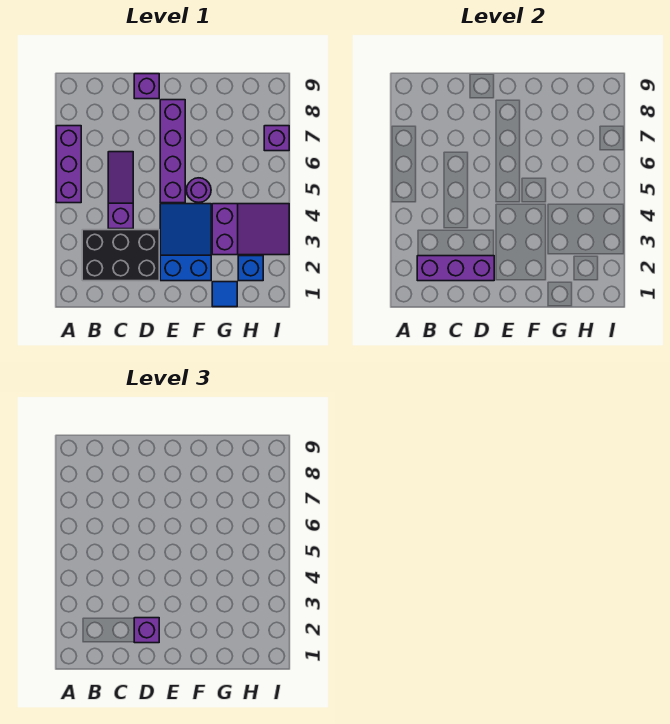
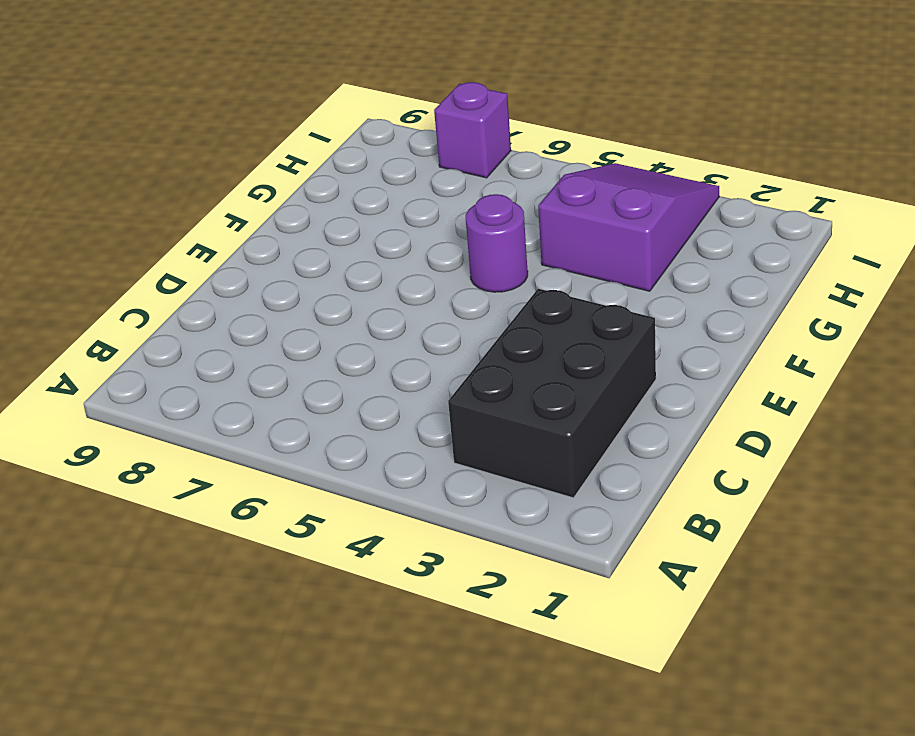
none -> purple brick A5:A7 level 1
none -> purple slope C4:C6 level 1 top 4
none -> purple brick D9 level 1

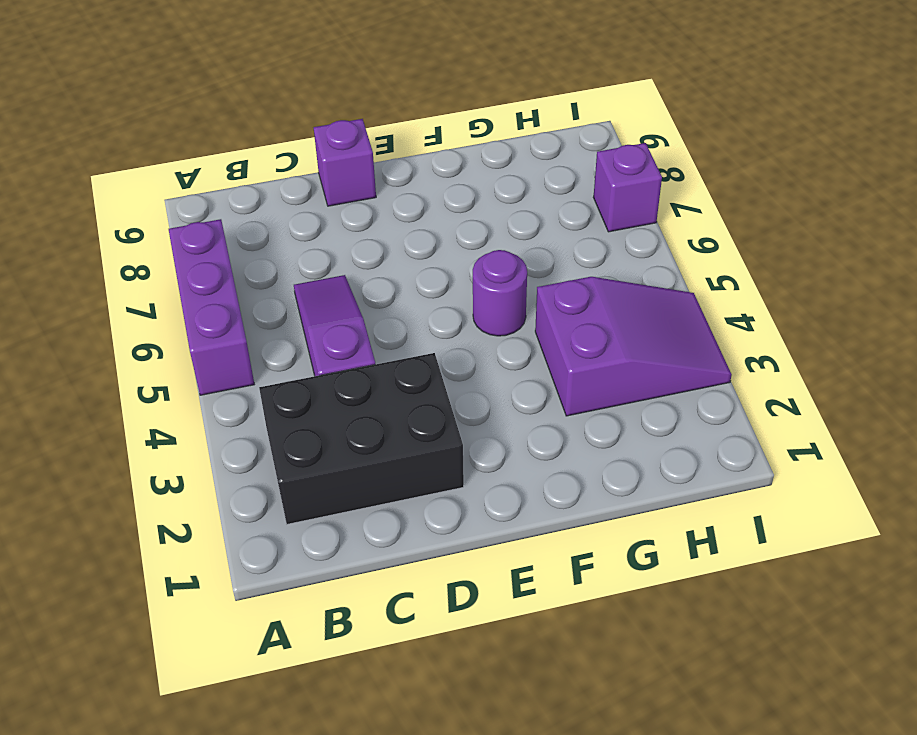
none -> blue slope E2:F4 level 1 top 2
none -> purple brick E5:E8 level 1
none -> blue tile G1 level 1

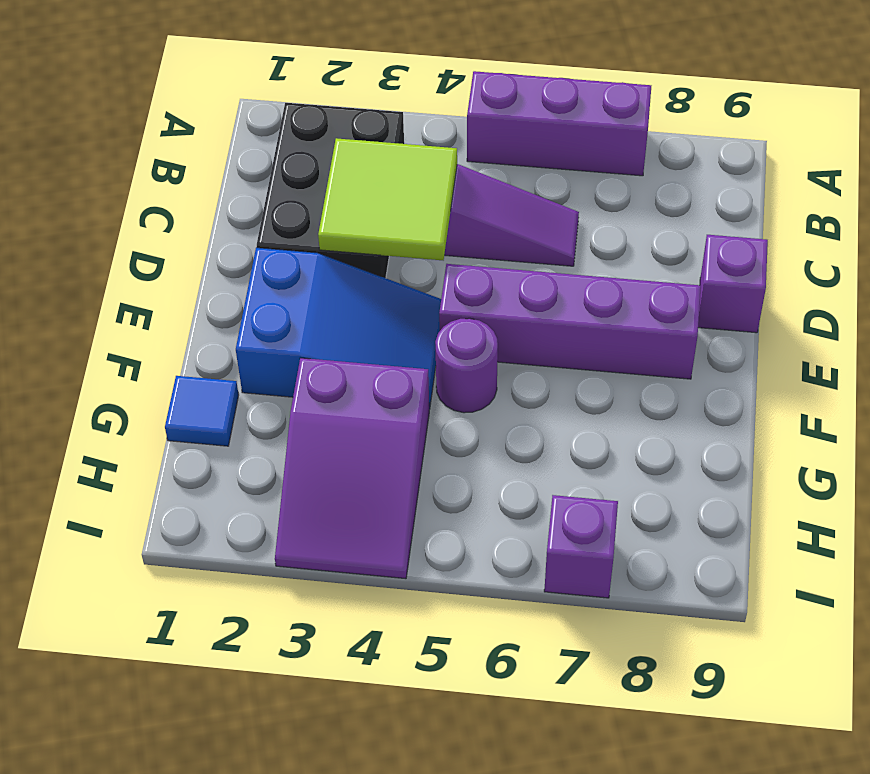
lime tile C3:D4 level 2 -> none
none -> blue brick H2 level 1
none -> purple brick B2:D2 level 2
none -> purple brick D2 level 3

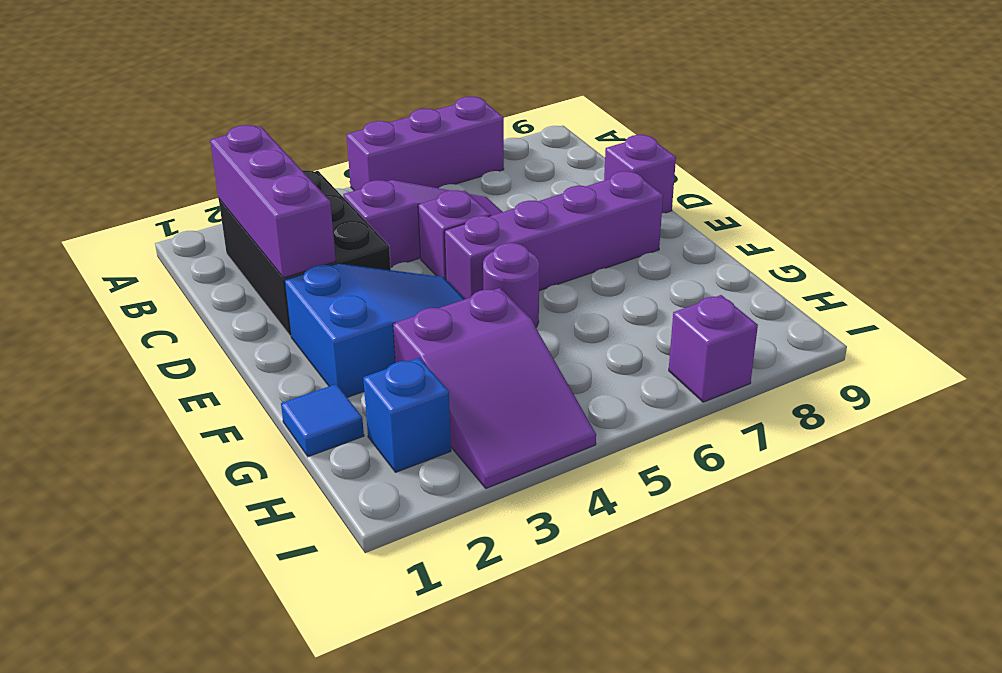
purple brick D5 level 1 -> purple brick D2 level 3

